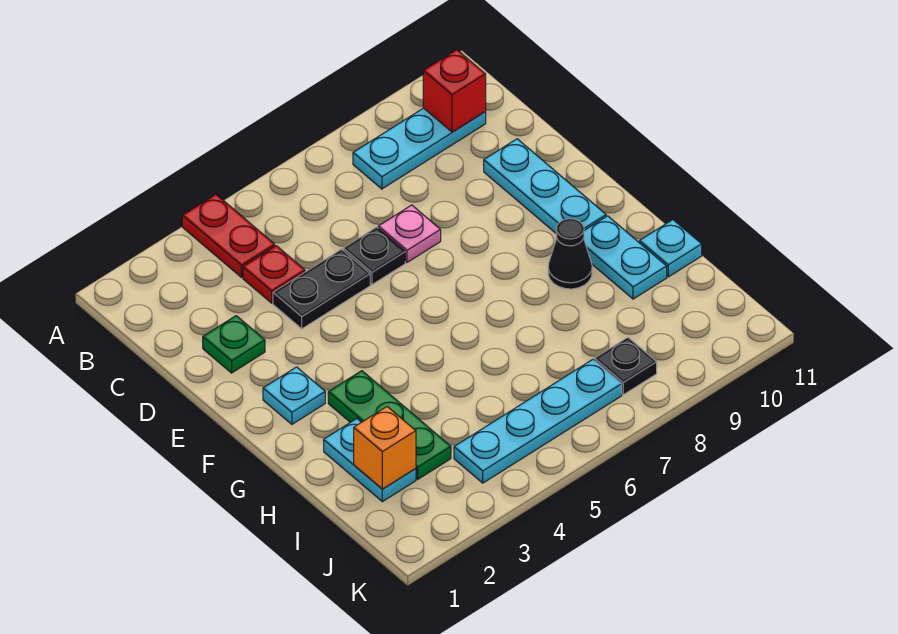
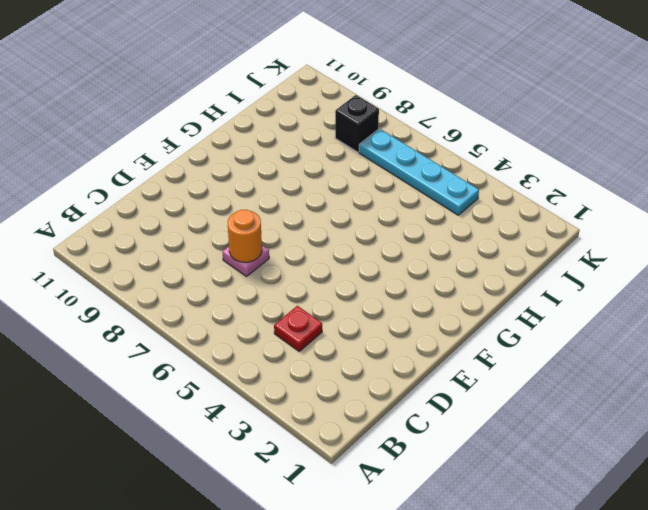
orange round brick D7 level 2 -> none
black brick J8 level 1 -> black plate J8 level 1
none -> red plate A4:B4 level 1
none -> cyan plate B8:B10 level 1
none -> green plate D2 level 1

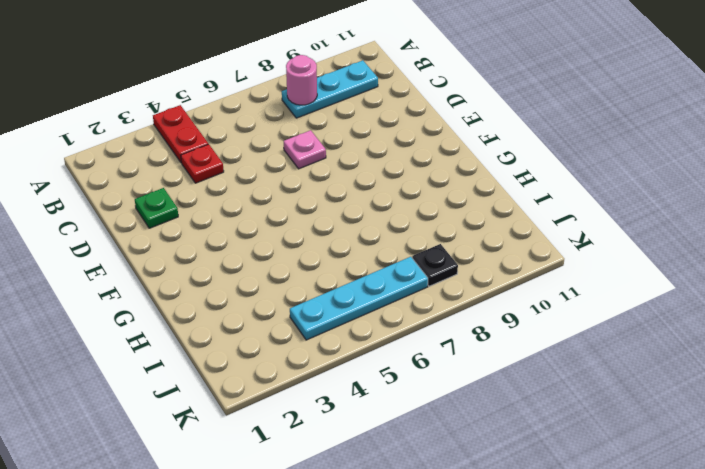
pink round brick B8 level 2 -> none
none -> black plate D4:D5 level 1
none -> black plate D6 level 1
none -> cyan plate D10:F10 level 1

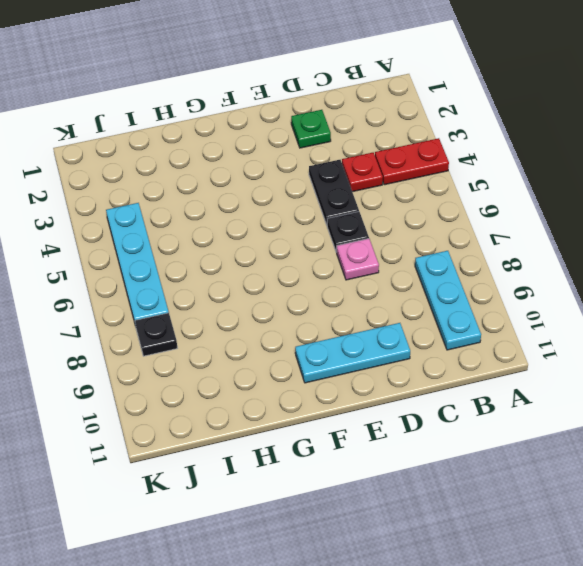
none -> cyan plate F2 level 1
none -> green plate G3:I3 level 1
none -> black cone G9 level 1

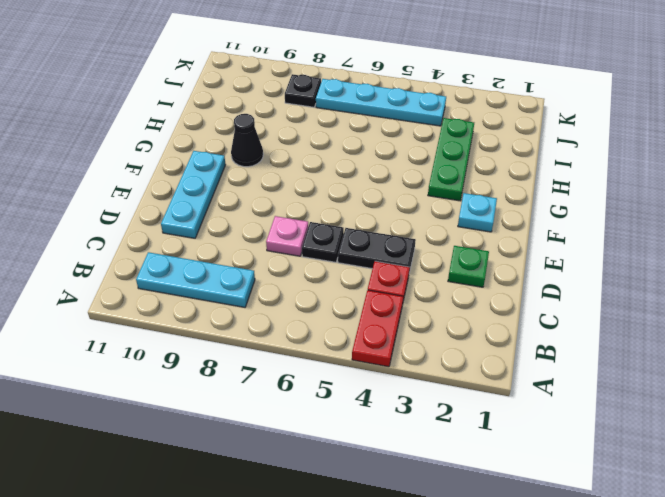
none -> cyan plate G10:H10 level 1
none -> cyan plate H2:I2 level 1
none -> cyan plate H11 level 1

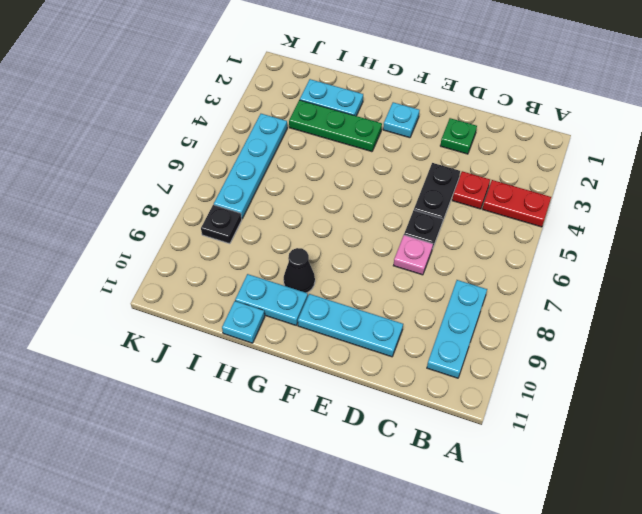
none -> red brick B10 level 2
none -> orange brick I2 level 2

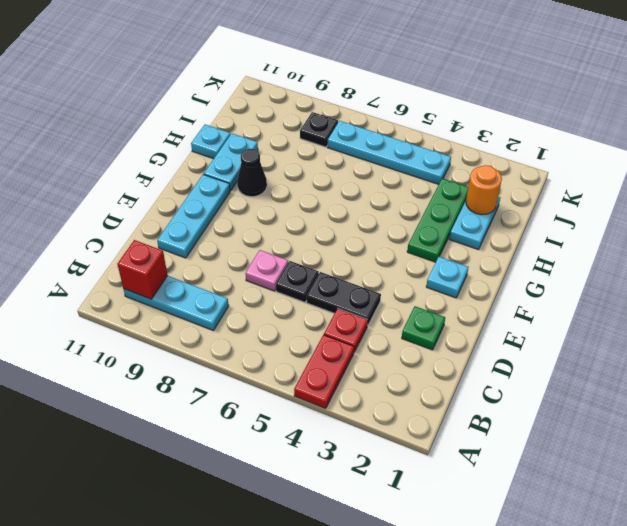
orange round brick I2 level 2 -> orange brick I2 level 2

